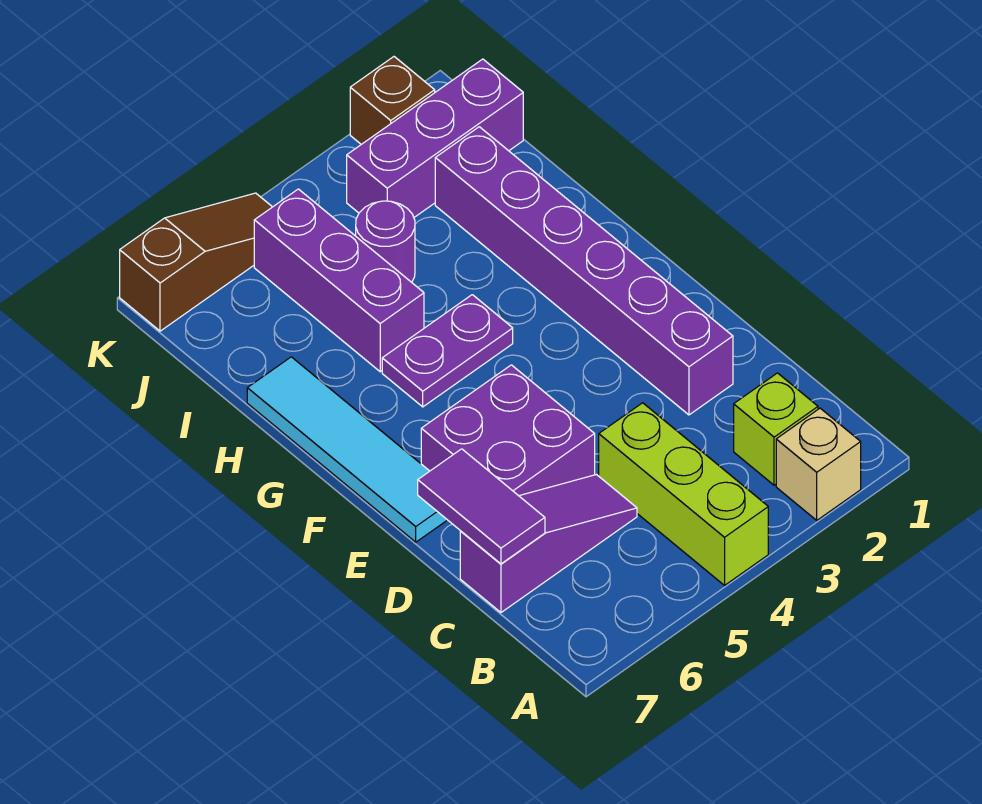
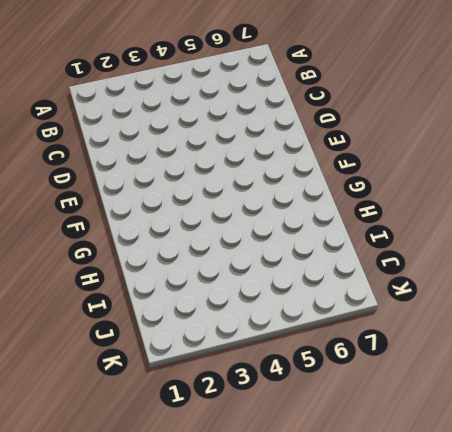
none -> tan brick A2 level 1
none -> lime brick A4:C4 level 1
none -> lime brick B2 level 1

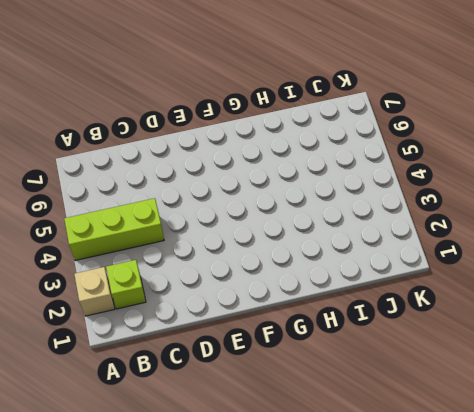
none -> purple slope C5:C7 level 1 top 7
none -> purple brick D2:I2 level 1
none -> purple brick D5:E6 level 1

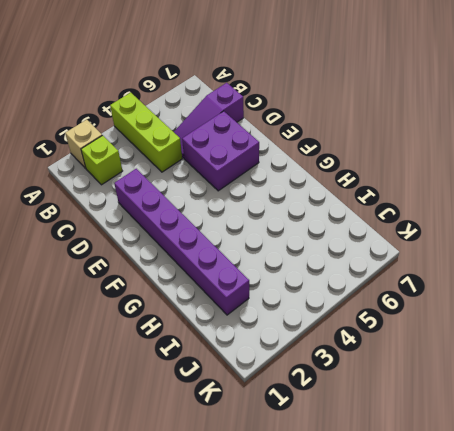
none -> cyan tile E7:H7 level 1
none -> purple plate G4:G5 level 1
none -> purple brick H5:J5 level 1

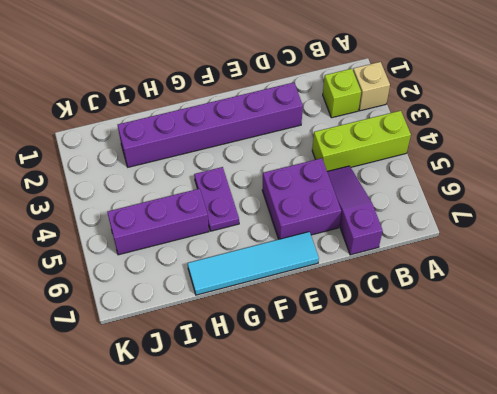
none -> purple round brick I4 level 1
none -> purple brick J1:J3 level 1
none -> brown brick K2 level 1

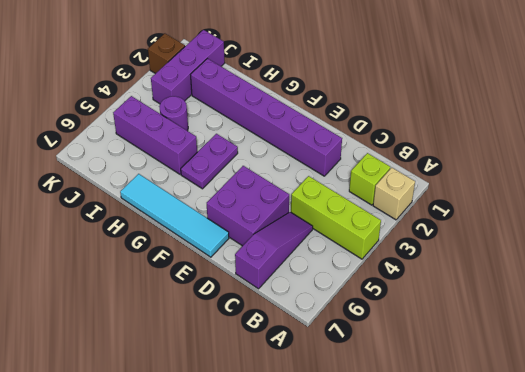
none -> brown slope K5:K7 level 1 top 7
none -> purple tile C7:D7 level 2

